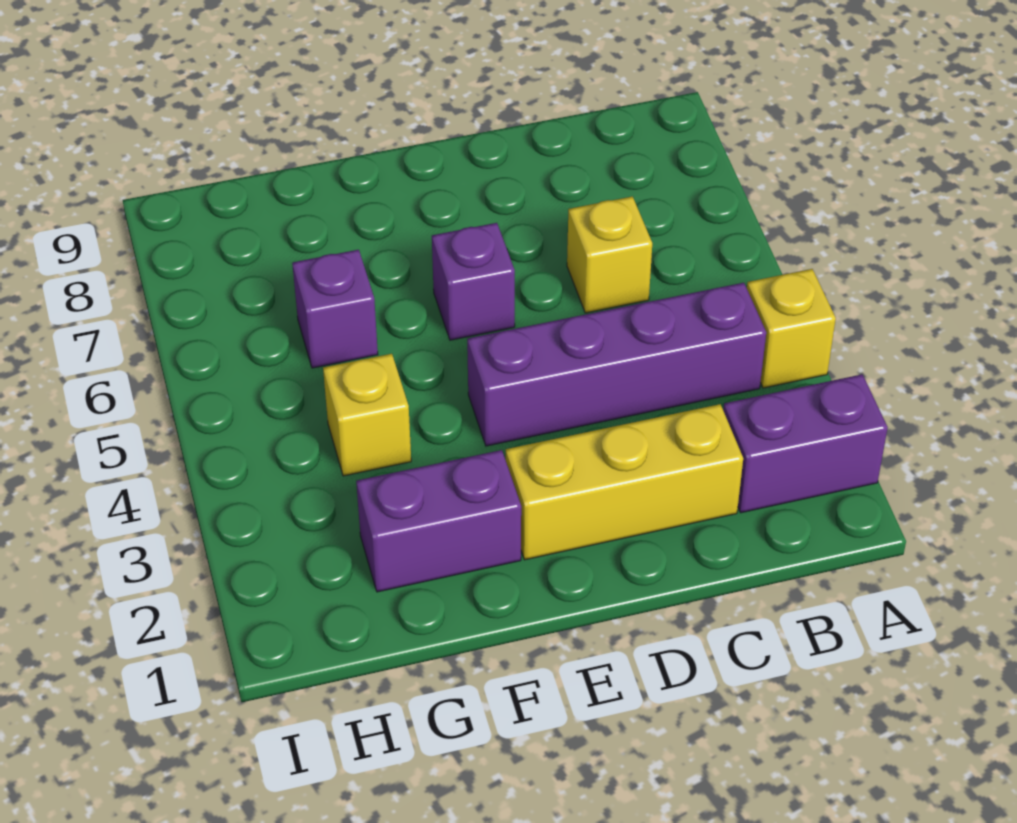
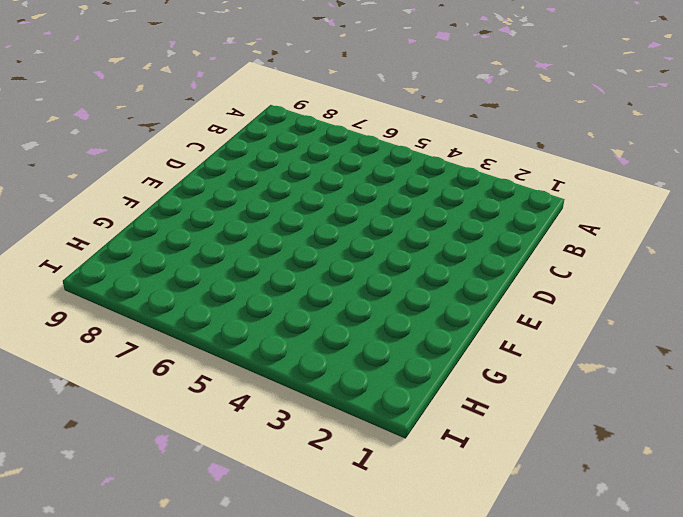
none -> purple brick A2:B2 level 1
none -> yellow brick A4 level 1

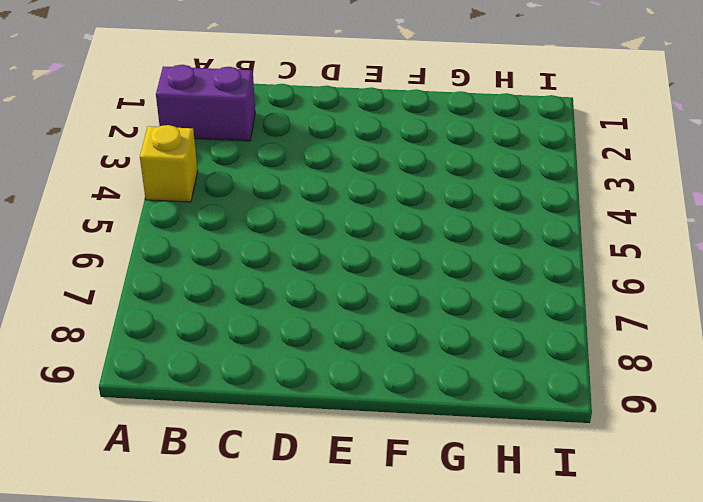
none -> purple brick B4:E4 level 1
none -> yellow brick C2:E2 level 1

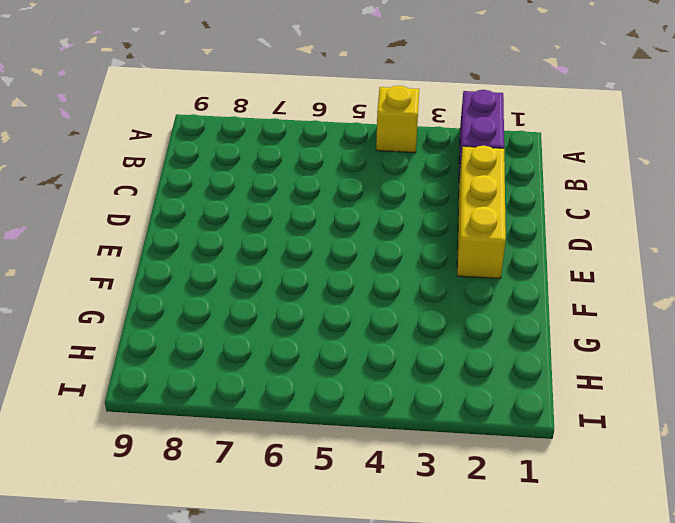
none -> purple brick B4:E4 level 1
none -> yellow brick C6 level 1

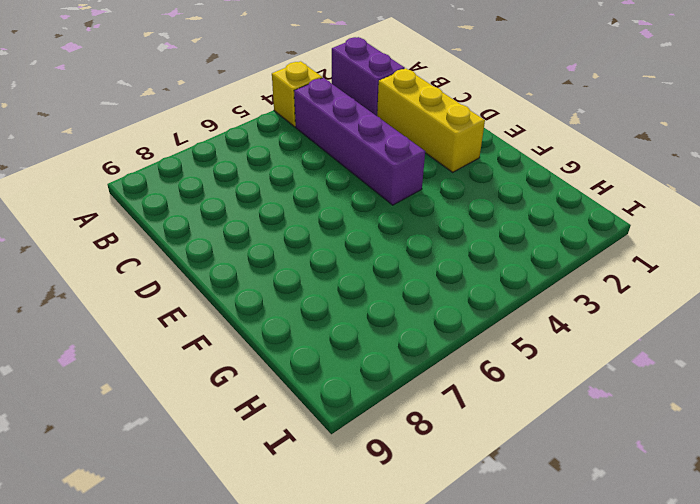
none -> yellow brick C6 level 1
none -> purple brick E6 level 1

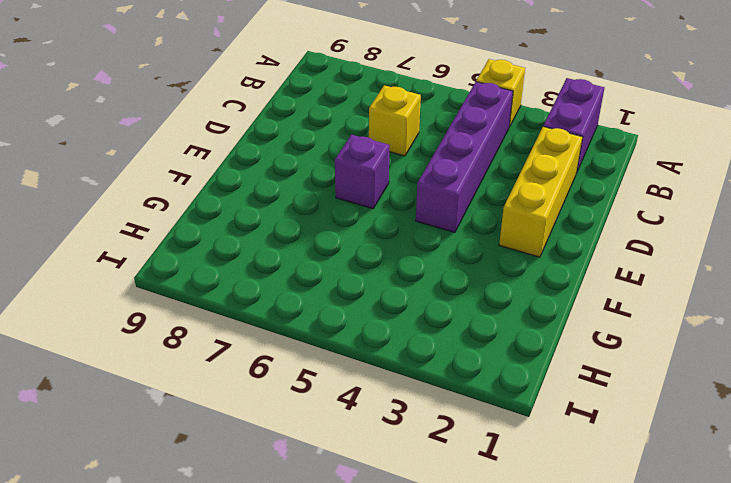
none -> purple brick F2:G2 level 1
none -> yellow brick G4 level 1

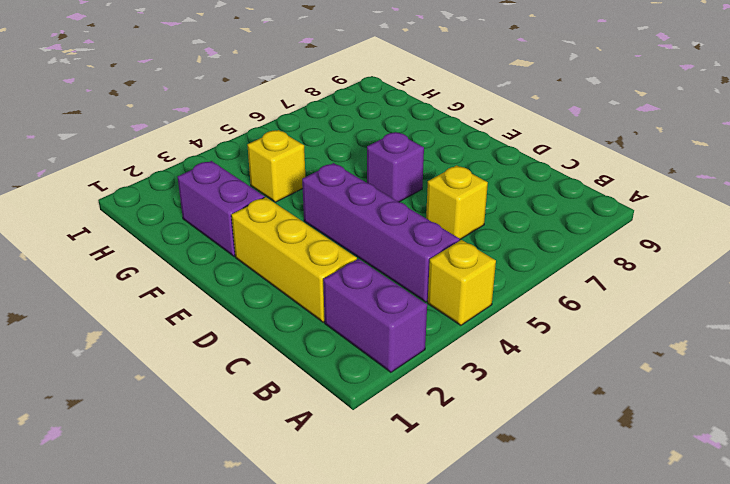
none -> purple brick G6 level 1

